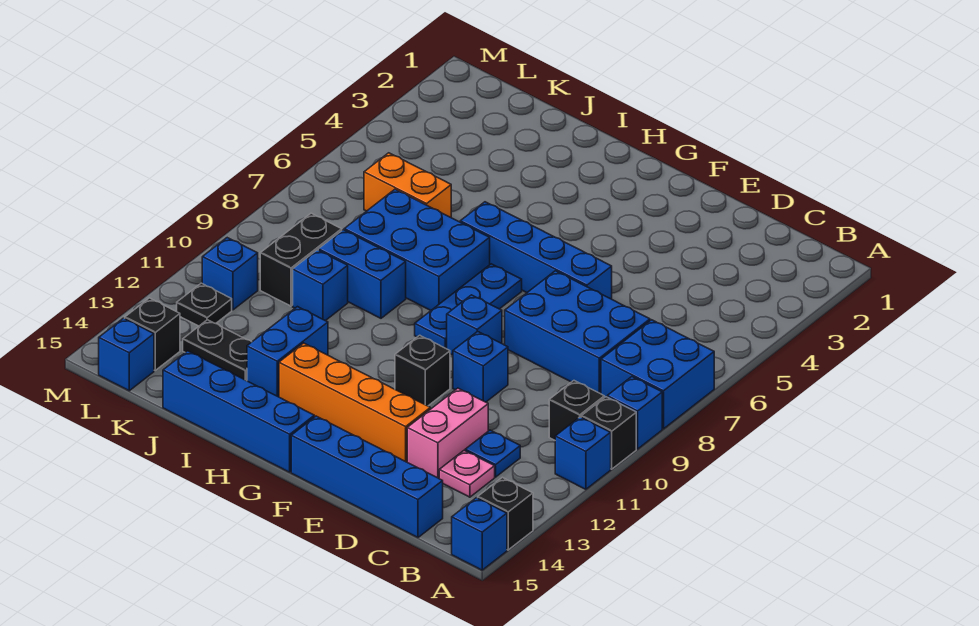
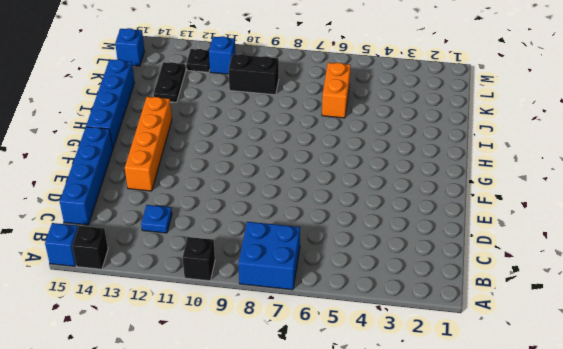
none -> blue brick A9 level 1
none -> blue brick A11 level 1
none -> black brick B10 level 1
none -> blue brick C7:E8 level 1

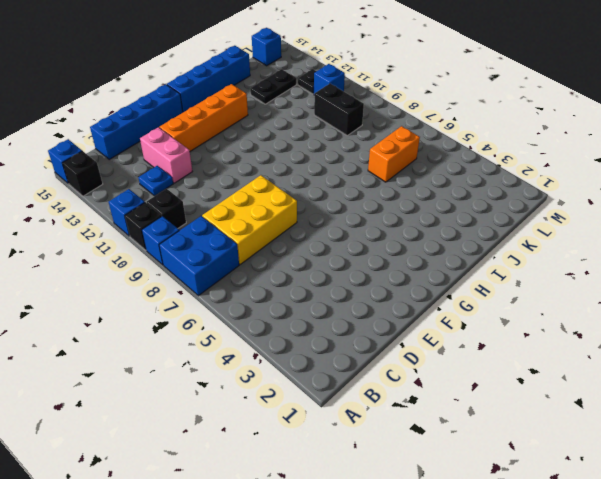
yellow brick C7:E8 level 1 -> blue brick C7:E8 level 1
none -> pink plate C13 level 1
none -> blue brick E6:H6 level 1
none -> blue brick E10 level 1
none -> blue brick F9 level 1

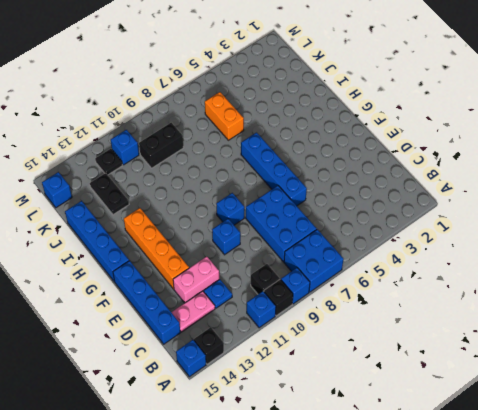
pink plate C13:C14 level 1 -> pink plate C13 level 1
none -> black brick F11 level 1
none -> blue plate G7:G9 level 1
none -> blue brick H7:J8 level 1
none -> blue brick I9:J9 level 1

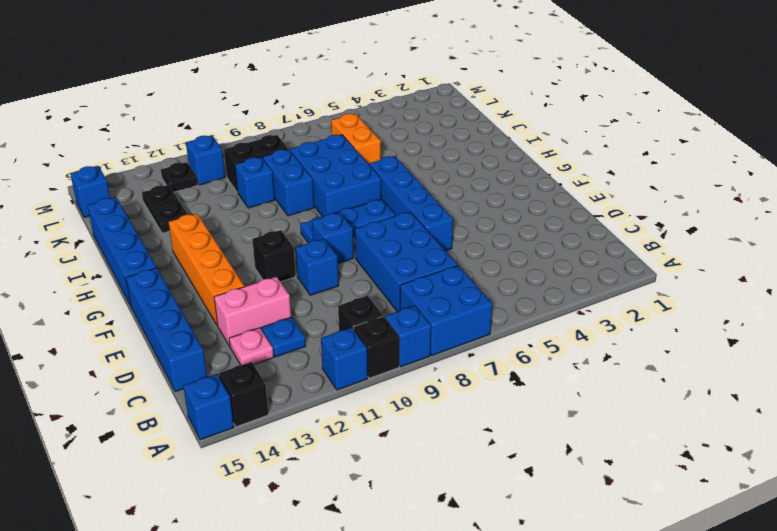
none -> blue brick I12:I13 level 1
none -> black brick L14 level 1

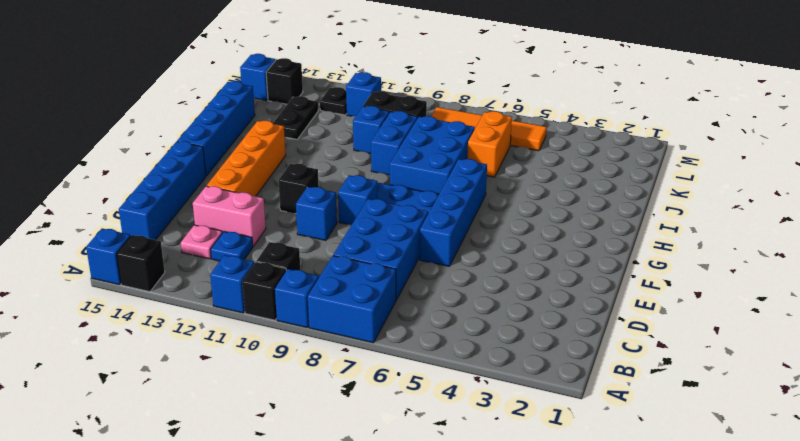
orange tile L5:L8 level 1 -> none
none -> blue brick I12:I13 level 1

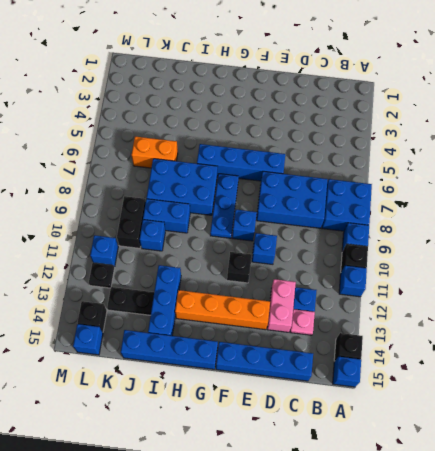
blue brick I12:I14 level 1 -> blue brick I12:I13 level 1
none -> black brick B10 level 1

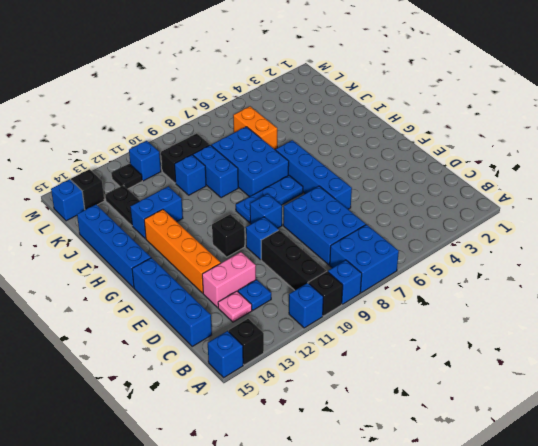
black brick B10:D10 level 1 -> black brick B10 level 1

